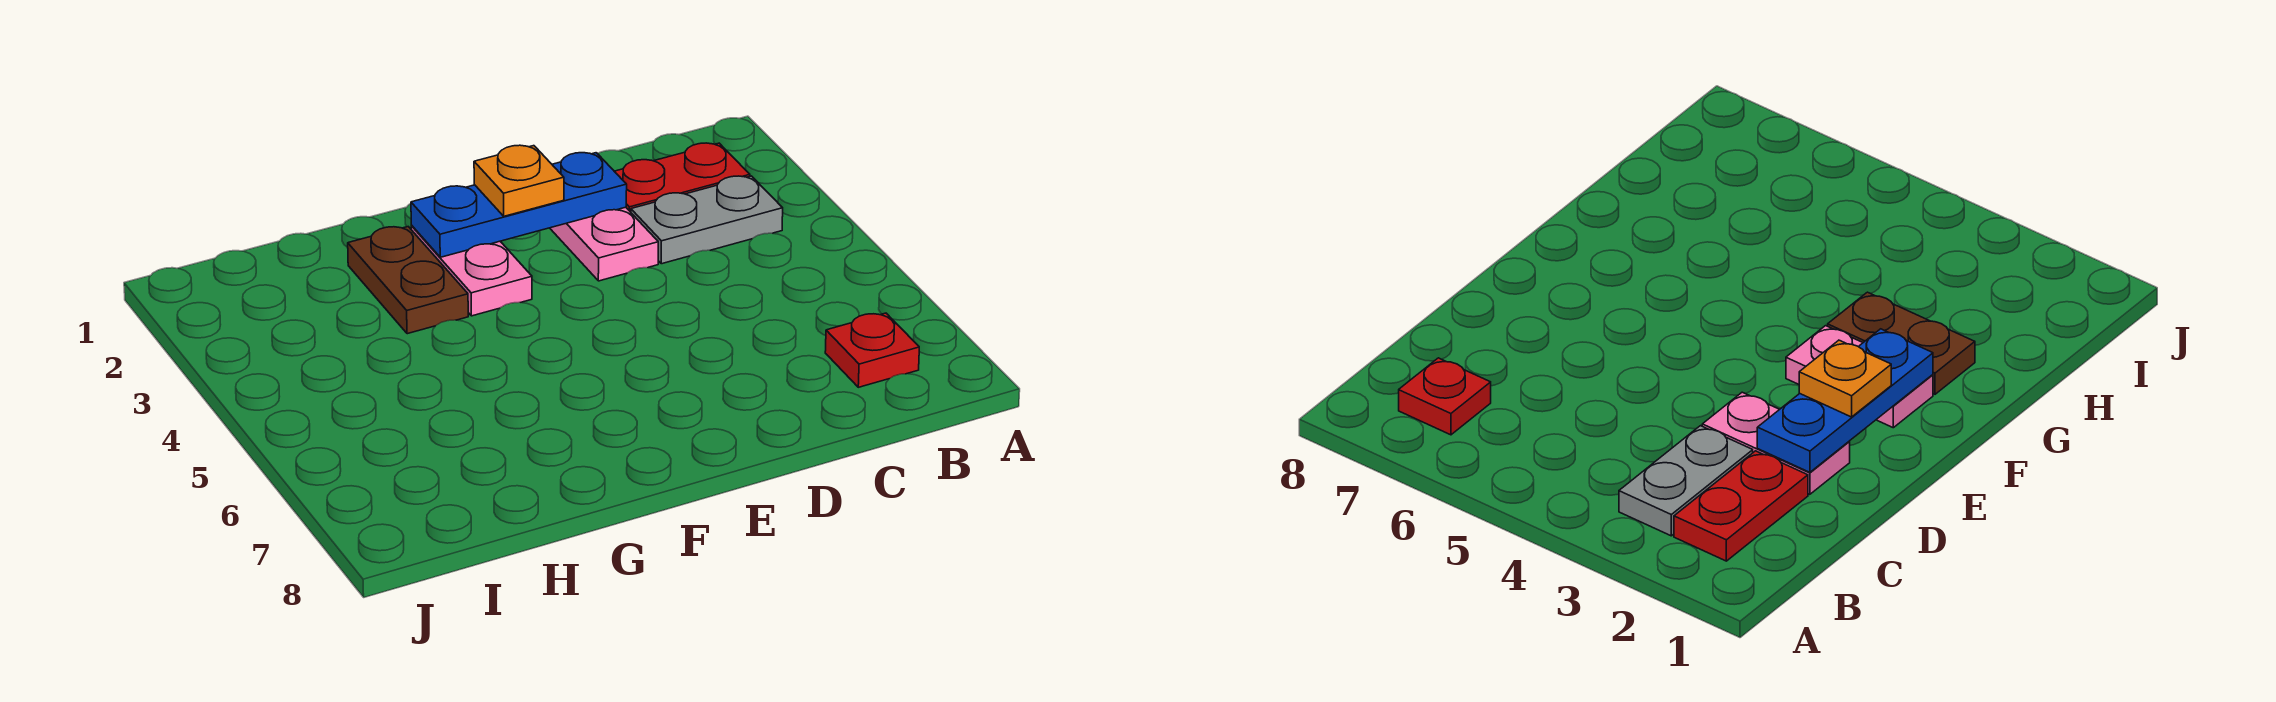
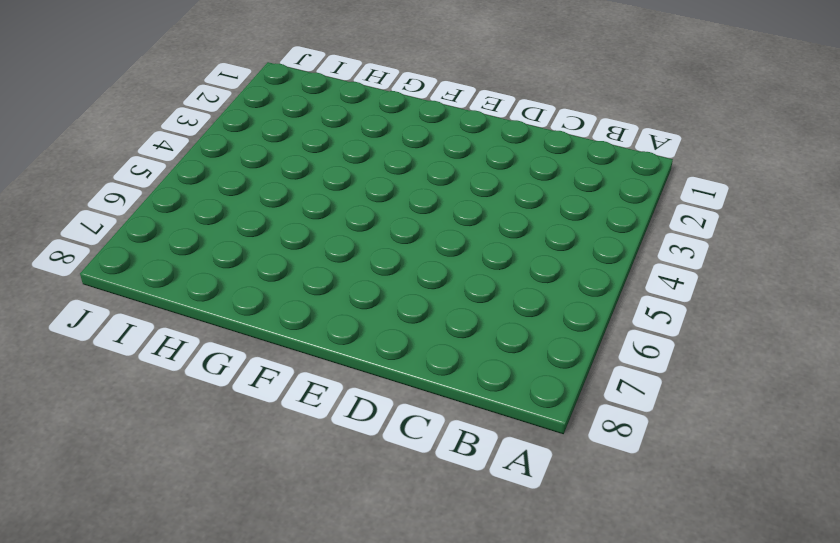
none -> red plate B2:C2 level 1
none -> grey plate B3:C3 level 1

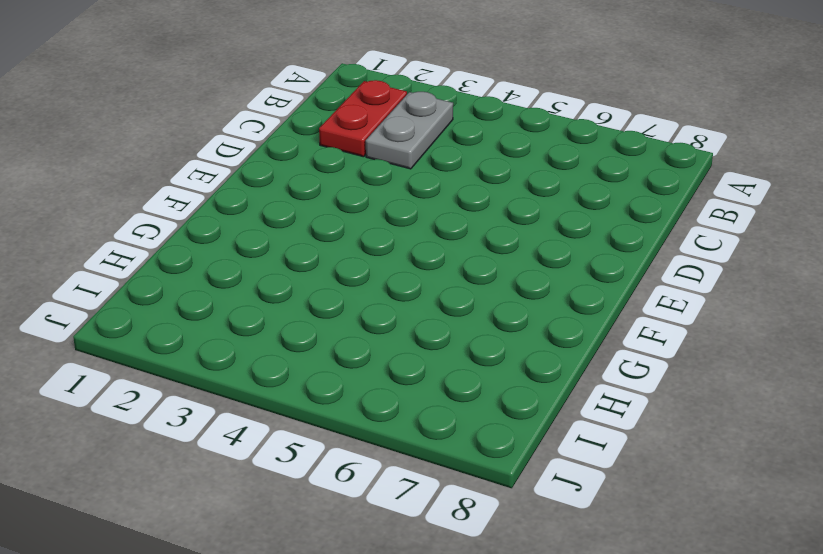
none -> red plate B7 level 1
none -> pink plate D2:D3 level 1

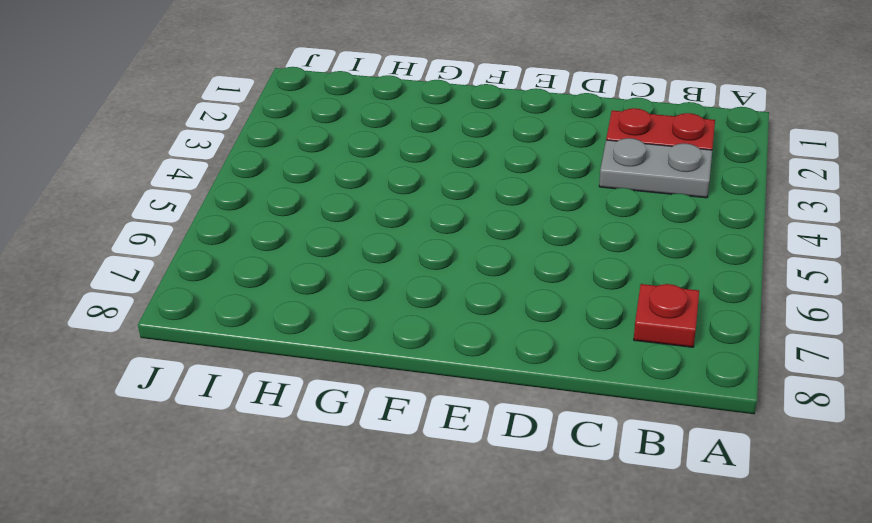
none -> pink plate D2:D3 level 1
none -> pink plate F2:F3 level 1

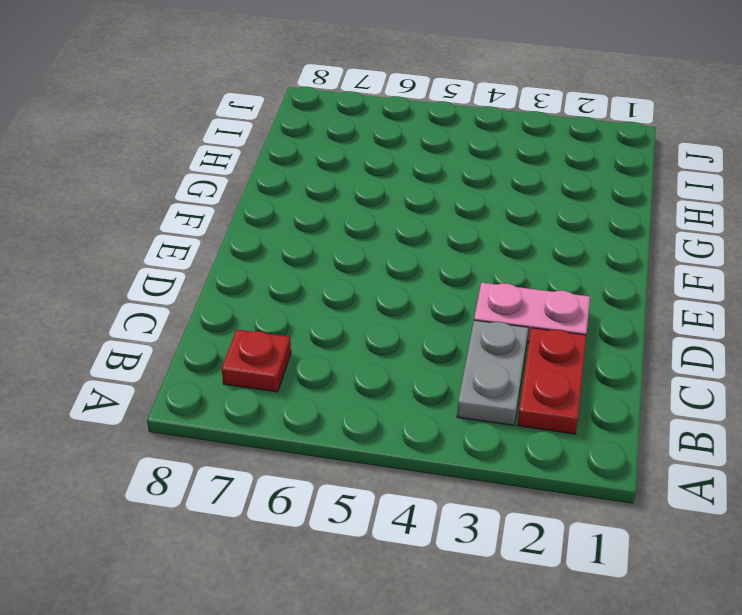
none -> pink plate F2:F3 level 1
none -> brown plate G2:G3 level 1

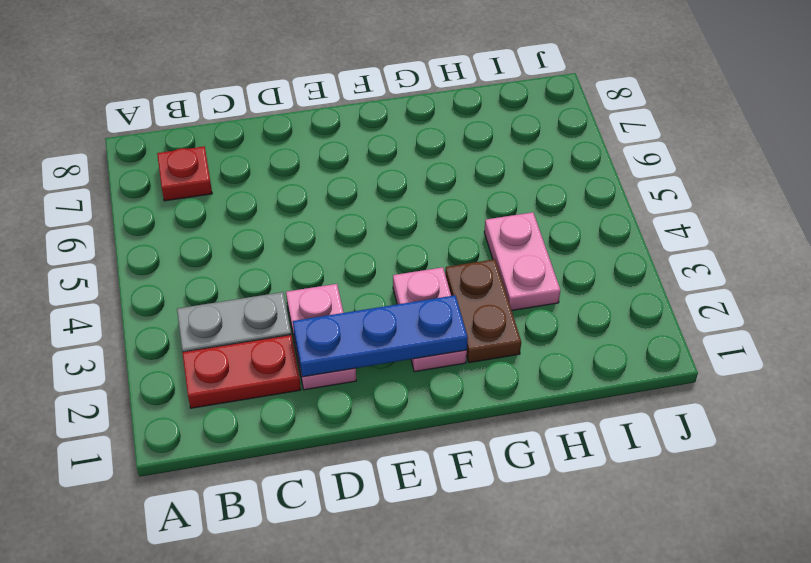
pink plate H3:H4 level 1 -> none
none -> orange plate E2 level 3

